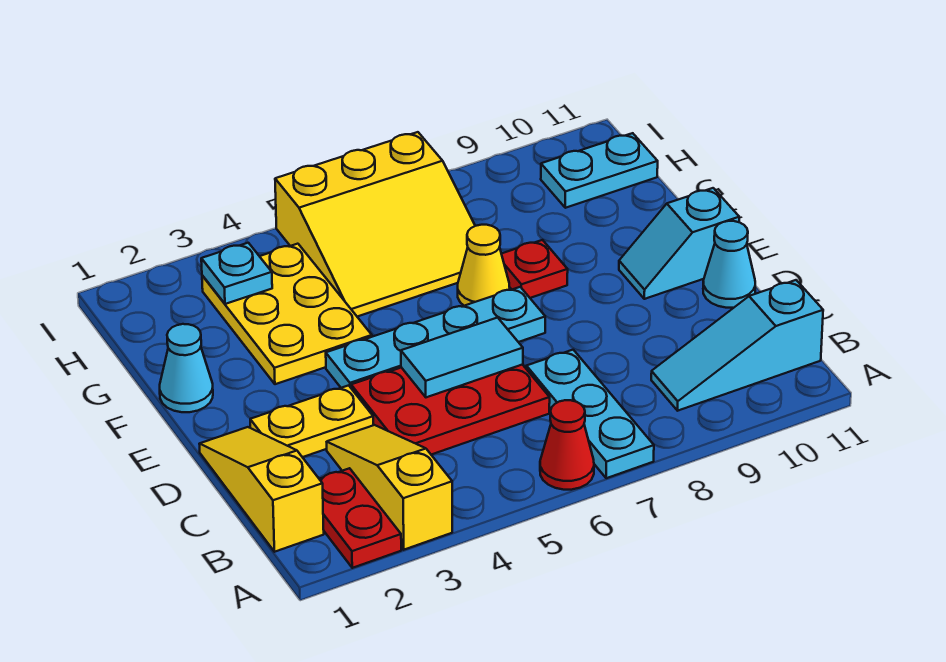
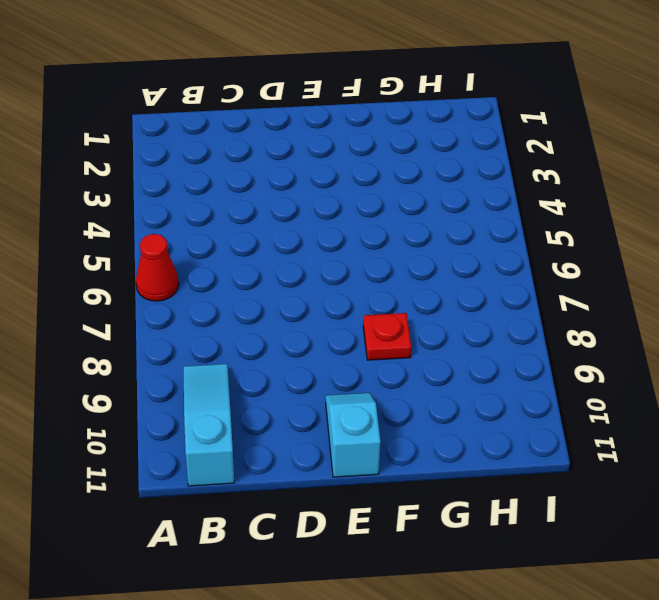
none -> red plate A2:B2 level 1
none -> yellow slope A3:C3 level 1 top A
none -> cyan plate A7:C7 level 1

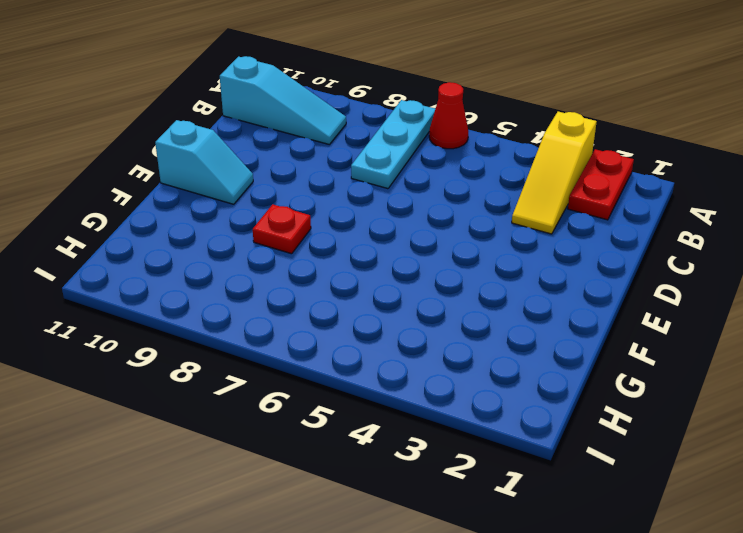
none -> yellow slope B1:D1 level 1 top B
none -> red plate C4:D6 level 1
none -> yellow plate D2:D3 level 1

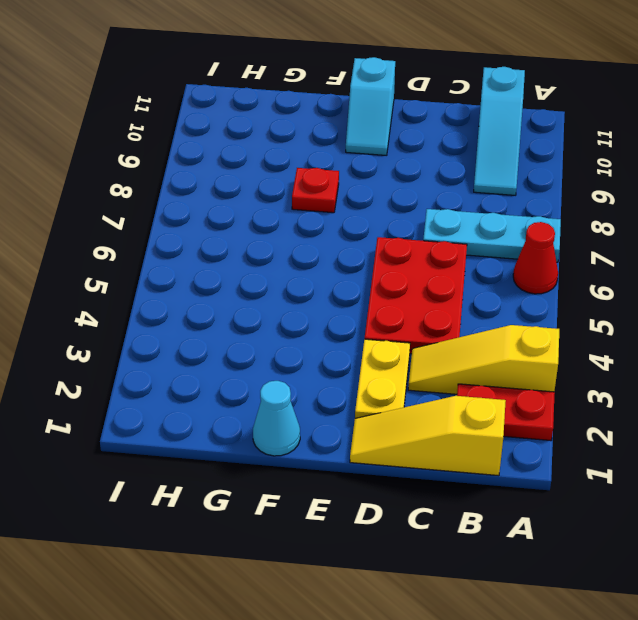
none -> cyan cone D11 level 1
none -> cyan plate E4:E7 level 1
none -> yellow plate F3:H4 level 1

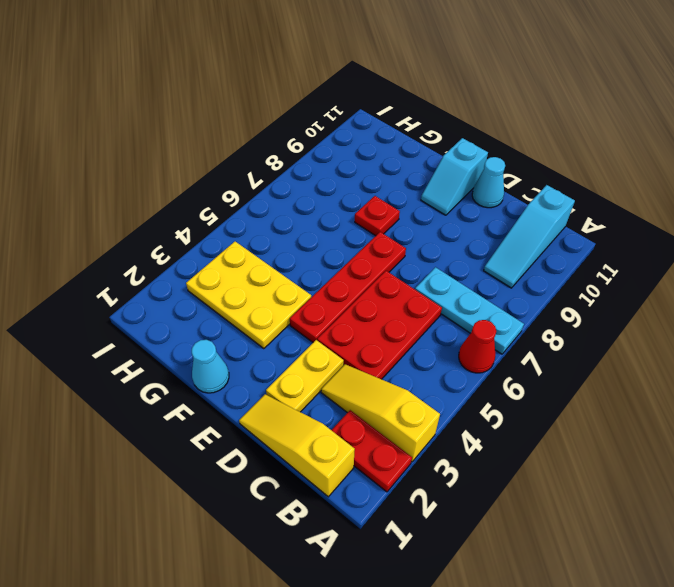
red plate E4:E7 level 1 -> cyan plate E4:E7 level 1
none -> yellow cone F7 level 1
none -> yellow slope G5:I7 level 1 top I
none -> cyan plate H10:H11 level 1

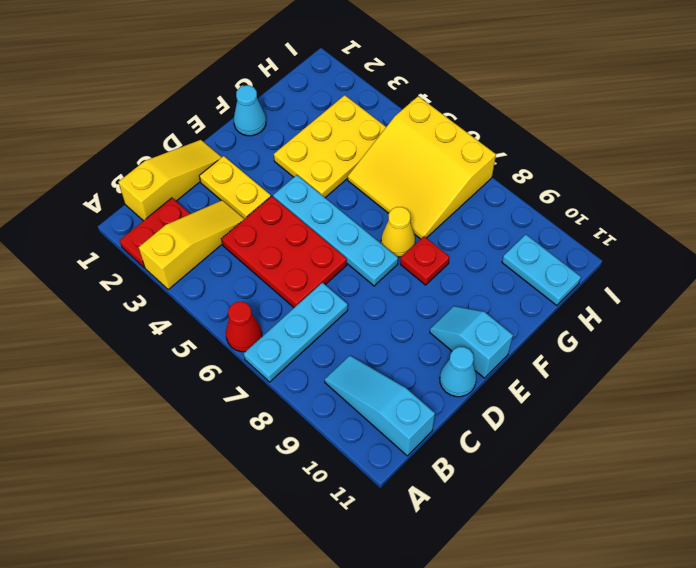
none -> cyan tile D5:D6 level 2
none -> cyan plate H3 level 2

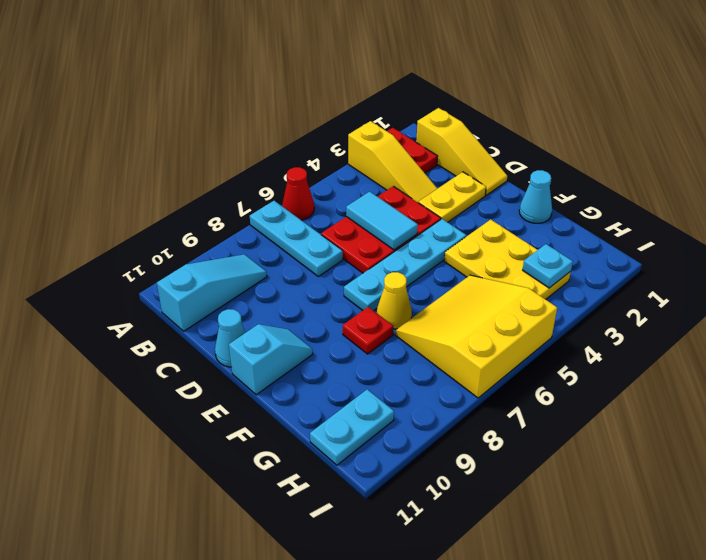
cyan tile C5:D5 level 2 -> cyan tile D5:D6 level 2

